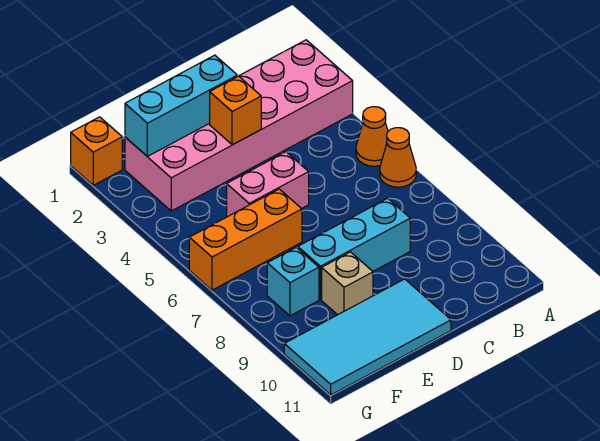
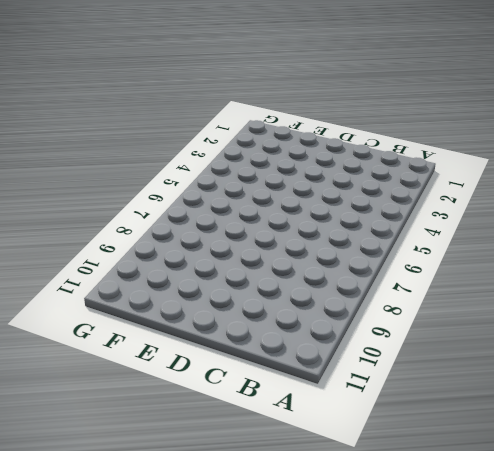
none -> pink brick A2:F3 level 1
none -> orange cone A5 level 1
none -> orange cone A6 level 1

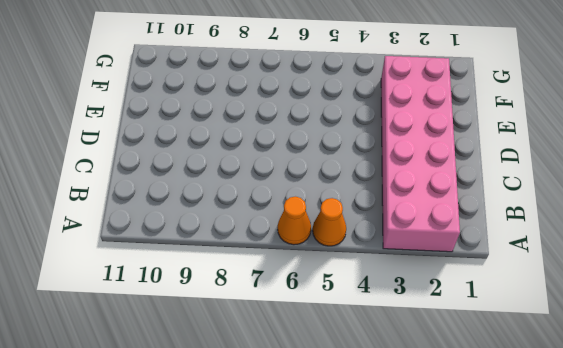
none -> cyan brick C8:E8 level 1
none -> pink brick D5:E5 level 1
none -> cyan tile D10:G11 level 1

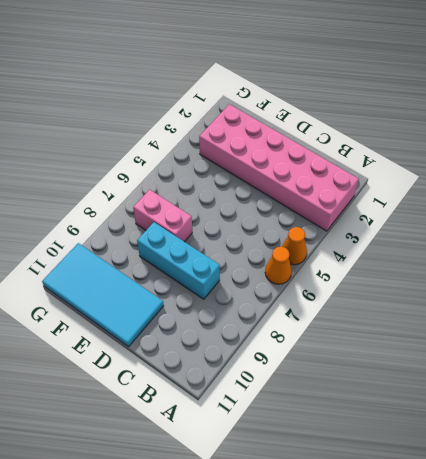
pink brick E7:F7 level 1 -> pink brick D5:E5 level 1
none -> orange brick E6:G6 level 1
none -> tan brick E9 level 1
none -> cyan brick F8 level 1

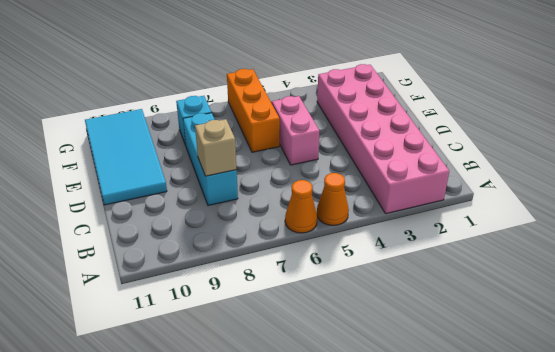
tan brick C8 level 2 -> tan brick E9 level 1
none -> orange brick G1 level 1
none -> cyan brick D2:F2 level 2
none -> orange brick D3 level 2

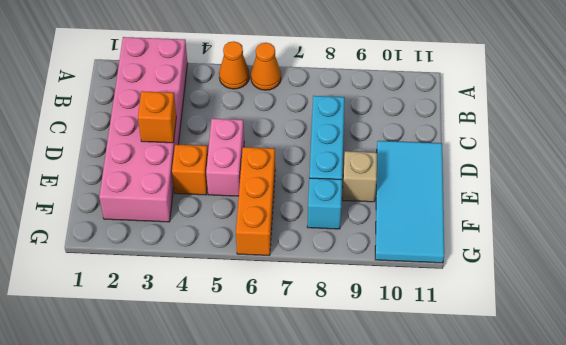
orange brick E4 level 1 -> orange brick G1 level 1
none -> cyan brick D2:F2 level 2

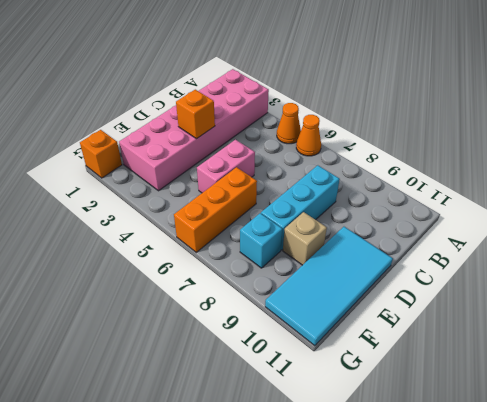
none -> cyan brick D2:F2 level 2

